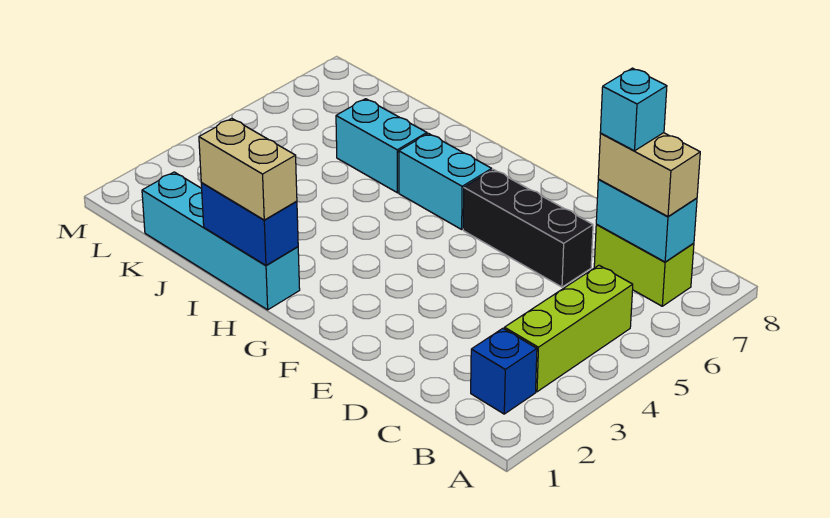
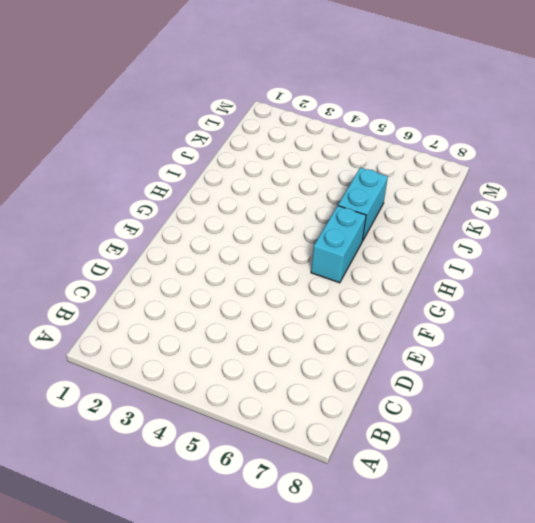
none -> blue brick B2 level 1
none -> lime brick B3:B5 level 1
none -> lime brick B7:C7 level 1

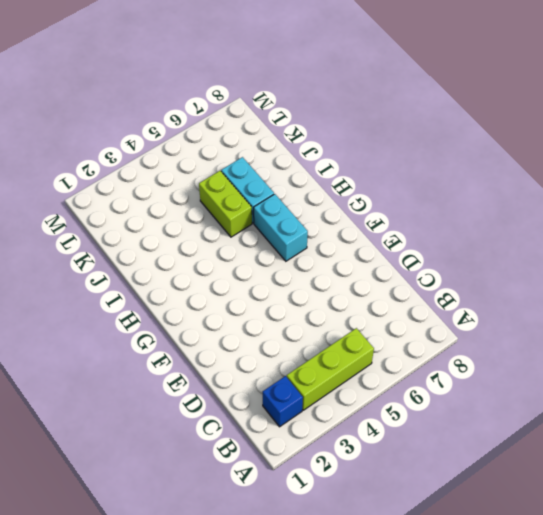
lime brick I5:J5 level 1 -> lime brick B7:C7 level 1
none -> black brick D6:F6 level 1
none -> cyan brick H1:K1 level 1
none -> cyan brick B7:C7 level 2

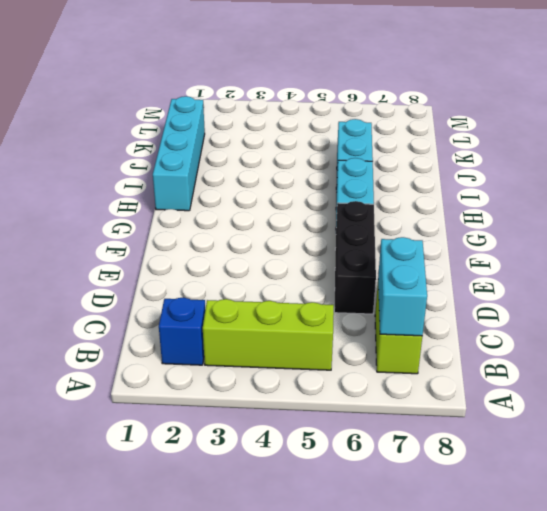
none -> blue brick H1:I1 level 2
none -> tan brick B7:C7 level 3
none -> tan brick H1:I1 level 3

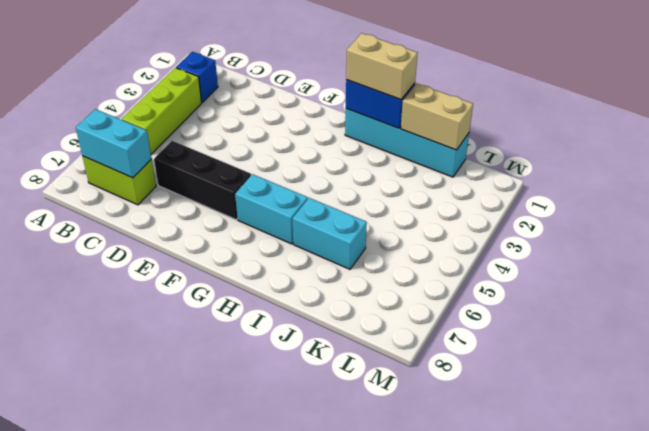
tan brick J1:K1 level 2 -> tan brick B7:C7 level 3
none -> cyan brick C7 level 4

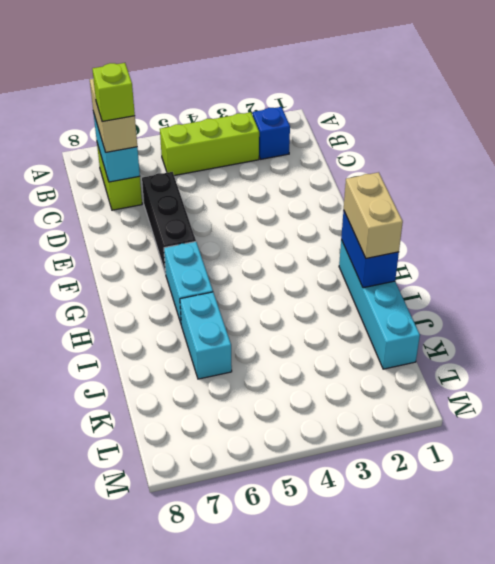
lime brick C7 level 4 -> cyan brick C7 level 4

